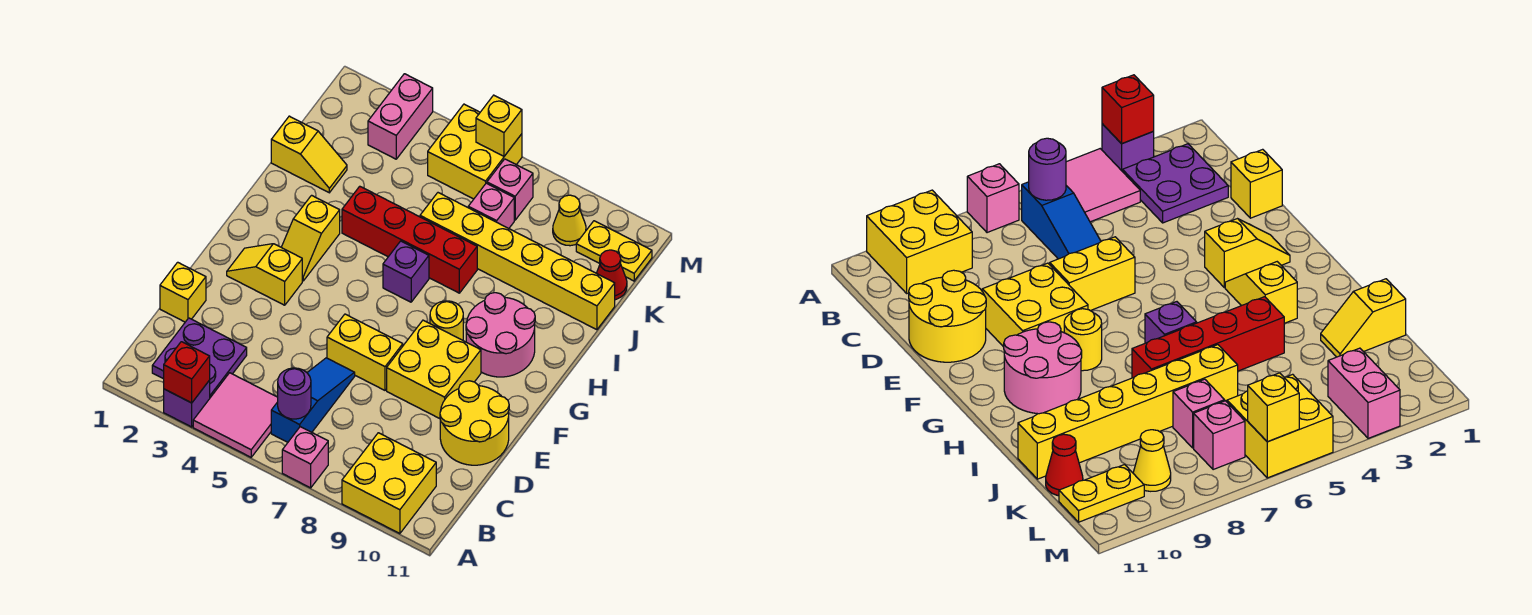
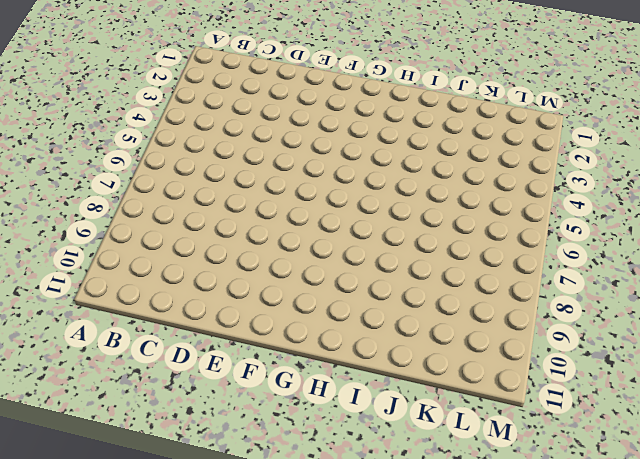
none -> purple brick A3 level 1
none -> pink tile A4:B5 level 1
none -> pink brick A7 level 1

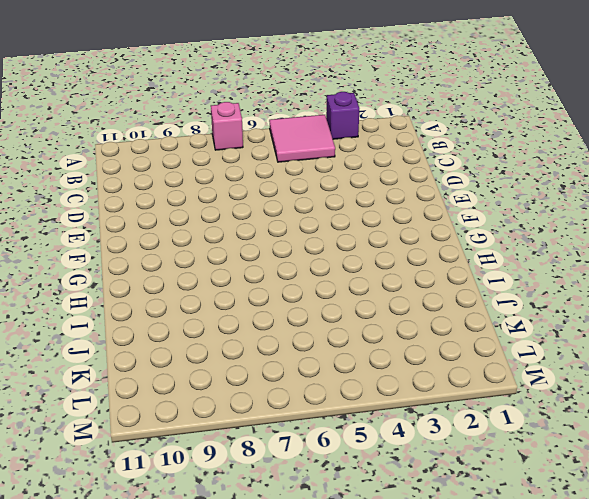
none -> yellow brick A9:B10 level 1
none -> purple plate B2:C3 level 1
none -> blue slope B6:D6 level 1 top B

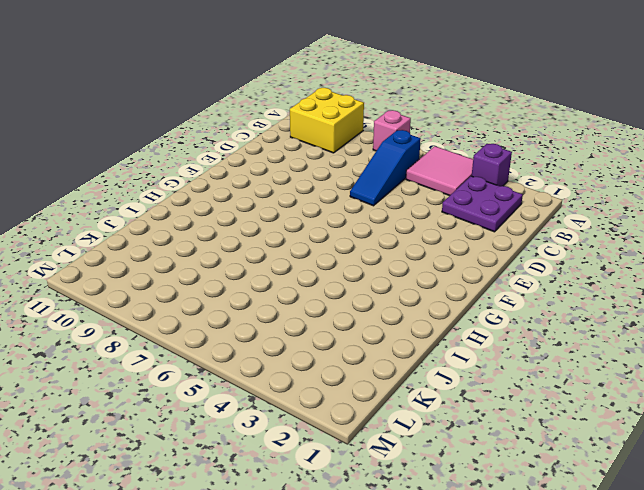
none -> yellow brick D1 level 1
none -> yellow round brick D10:E11 level 1
none -> yellow brick E6:E7 level 1

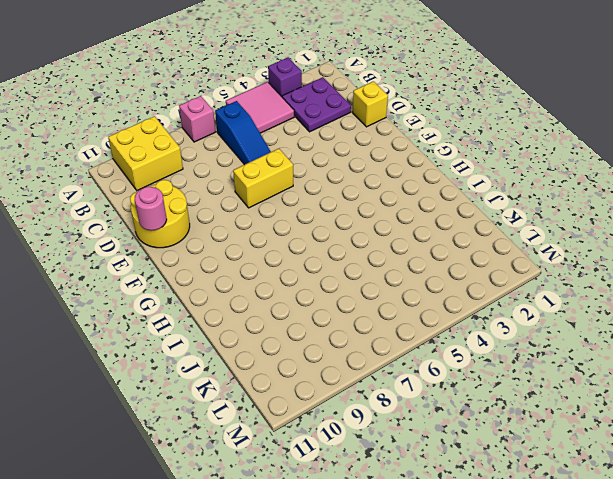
pink round brick E11 level 2 -> none
none -> yellow brick E8:F9 level 1
none -> yellow slope F2:F3 level 1 top 3
none -> yellow slope G3:H3 level 1 top H

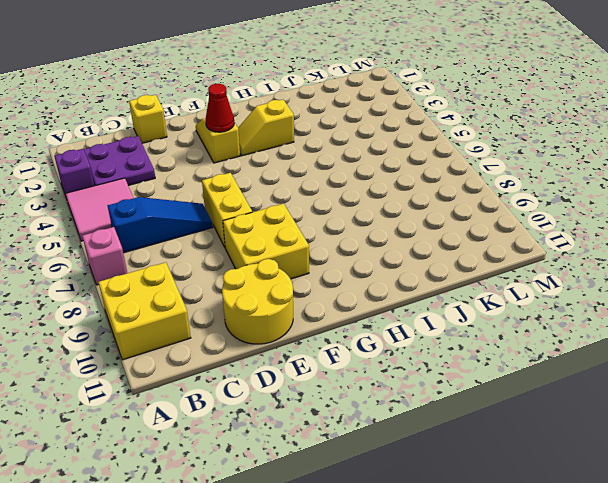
red cone F3 level 2 -> red cone K11 level 1
none -> yellow round brick G8 level 1
none -> pink round brick G9:H10 level 1
none -> purple brick H6 level 1

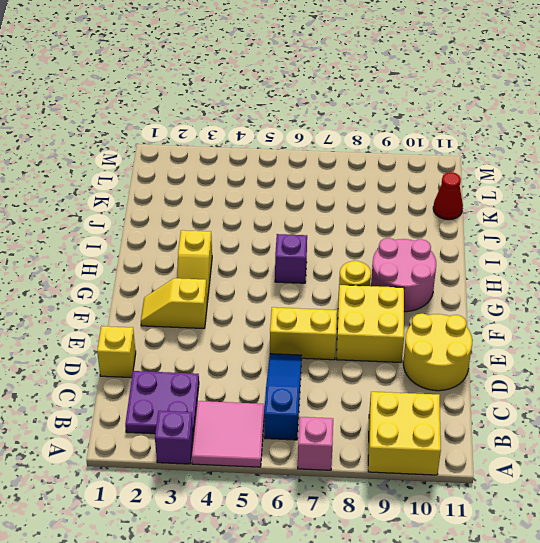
none -> red brick I4:I7 level 1
none -> yellow slope J1:J2 level 1 top 1
none -> yellow brick J6:J11 level 1

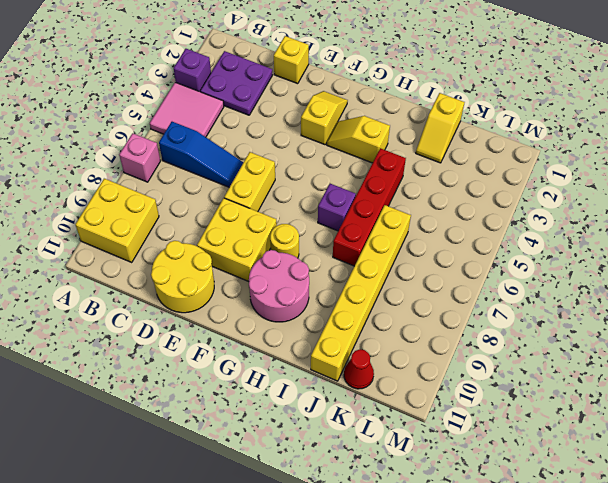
none -> pink brick K7 level 1
none -> pink brick L3:M3 level 1
none -> yellow brick L5:M6 level 1

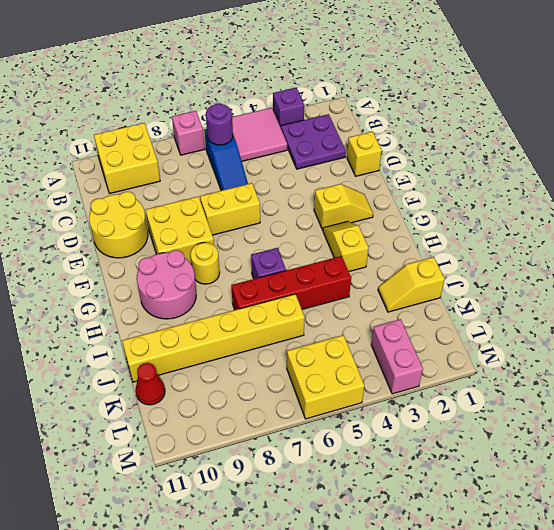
none -> pink brick K7 level 1
none -> pink brick L7 level 1
none -> yellow cone L9 level 1

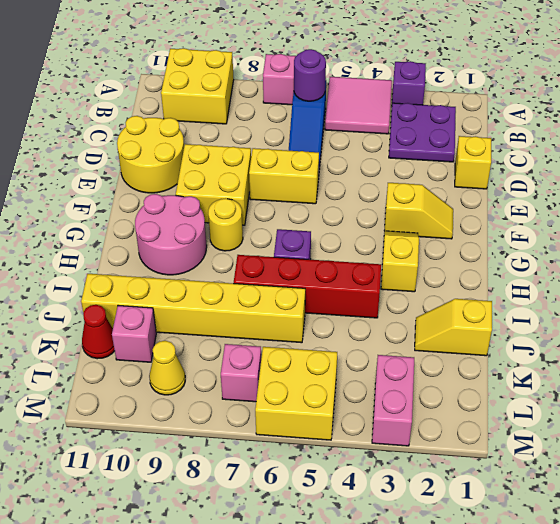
pink brick K10 level 1 -> pink brick K7 level 1
none -> yellow plate L10:L11 level 1
none -> red brick A3 level 2
none -> yellow brick M6 level 2

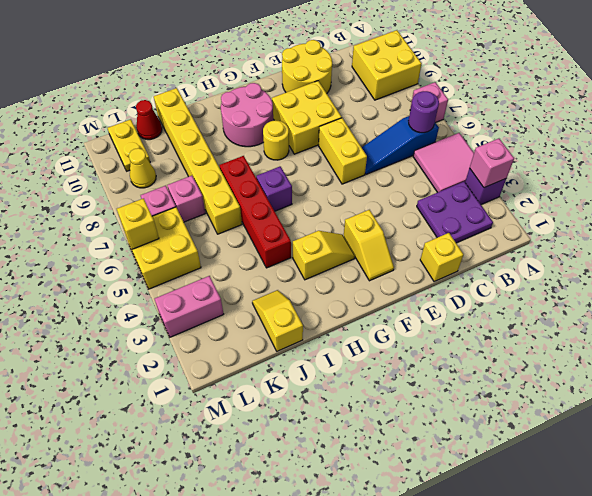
pink brick A3 level 2 -> red brick A3 level 2

